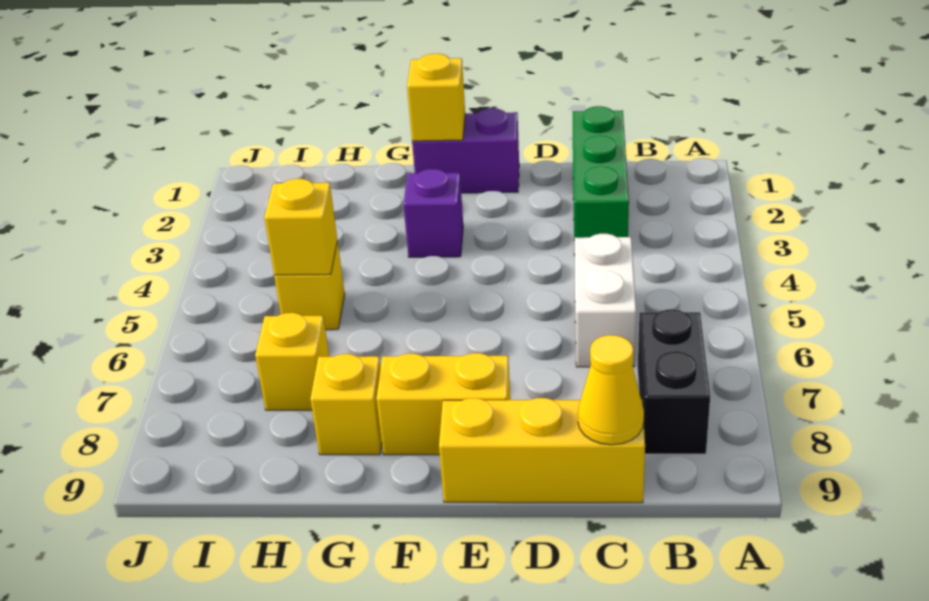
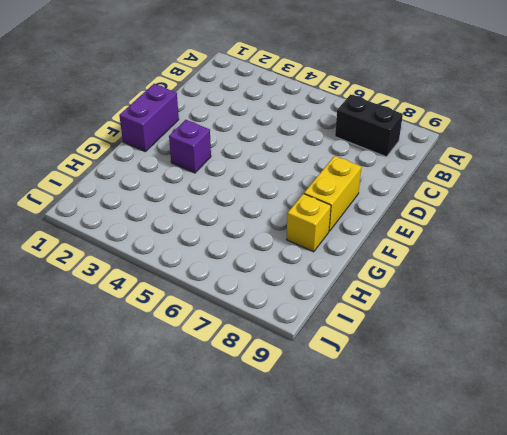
none -> green brick C1:C3 level 1
none -> white brick C5:C6 level 1
none -> yellow brick C9:E9 level 1

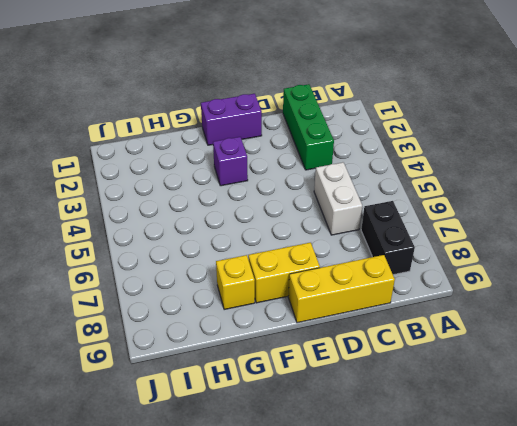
none -> yellow brick H5 level 1
none -> yellow brick H7 level 1
none -> yellow cone C9 level 2

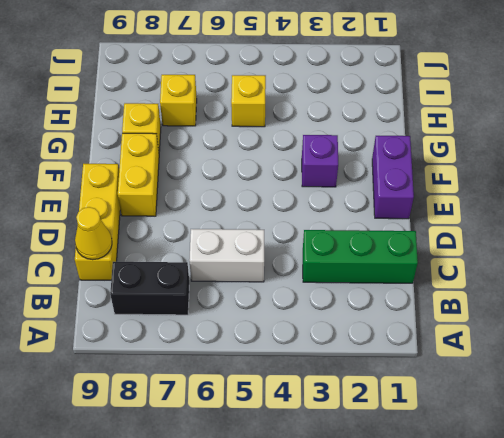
none -> yellow brick F1 level 2
none -> yellow brick H5 level 2

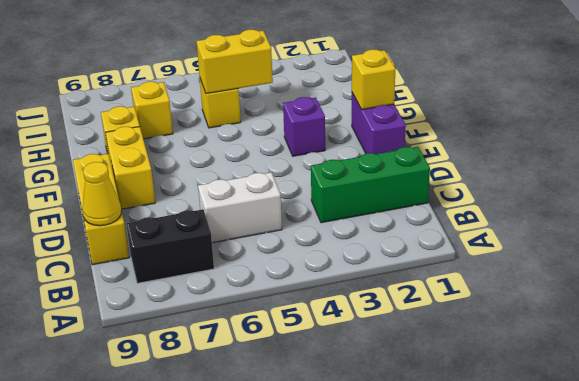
yellow brick H4:H5 level 2 -> yellow brick H5 level 2

